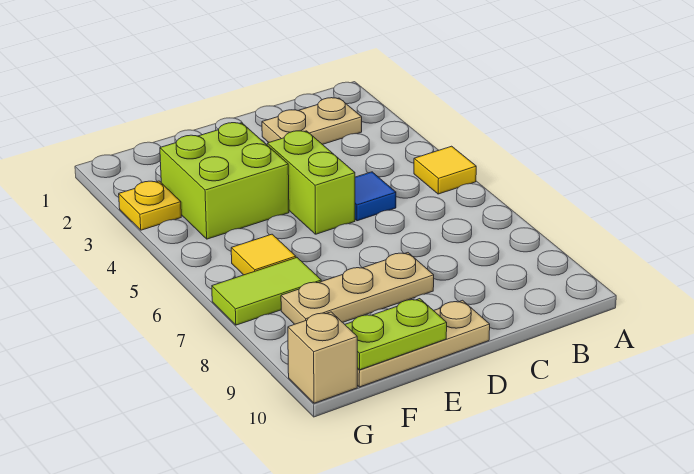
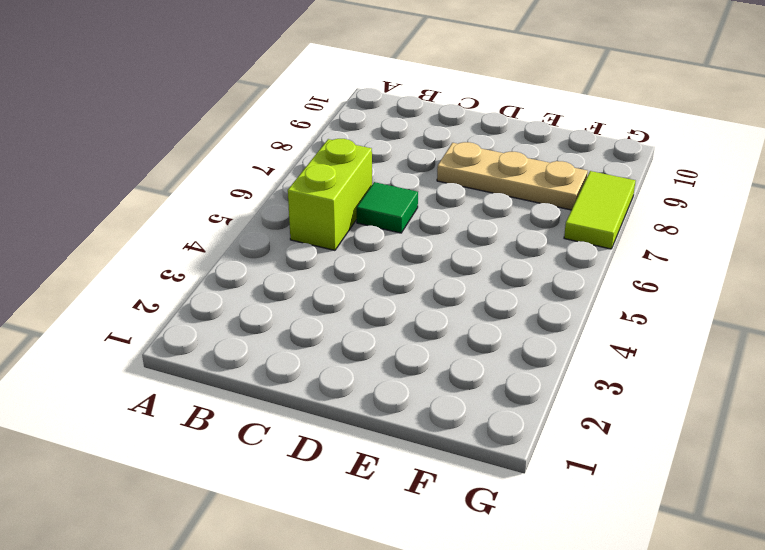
lime brick B5:B6 level 1 -> lime brick D4:D5 level 1
green tile C6 level 1 -> none
lime tile G7:G8 level 1 -> lime tile F7:G7 level 1
none -> yellow tile A5 level 1
none -> tan plate B2:C2 level 1
none -> blue tile C5 level 1

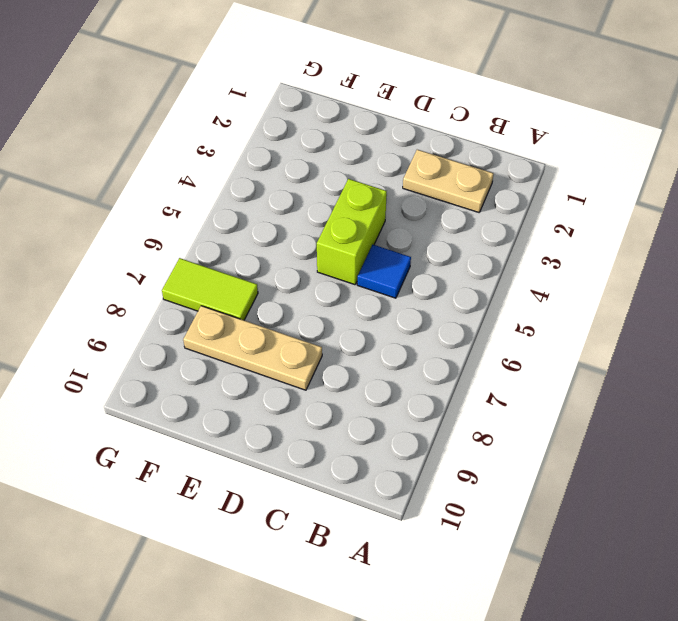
none -> yellow tile A5 level 1
none -> tan plate D10:F10 level 1
none -> lime brick E3:F4 level 1

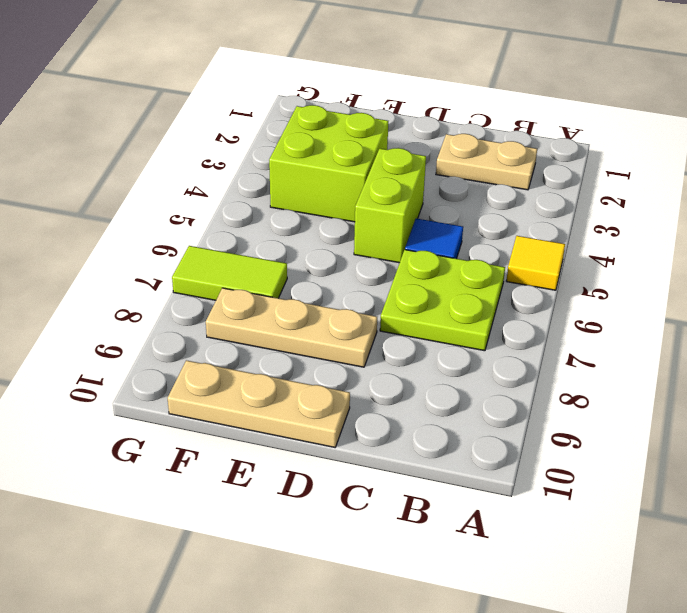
lime plate B6:C7 level 1 -> none
none -> yellow tile F6 level 1
none -> yellow plate G3 level 1
none -> tan brick G10 level 1

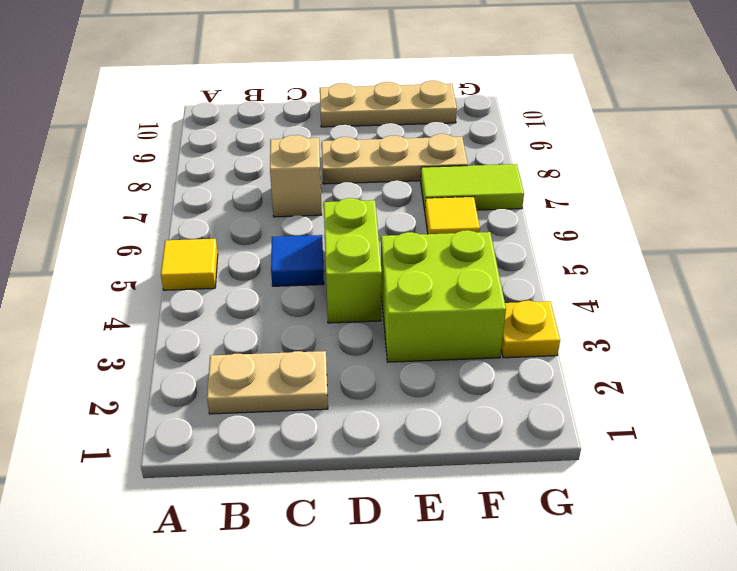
tan brick C7 level 1 -> tan brick G10 level 1
none -> lime plate E10:F10 level 2

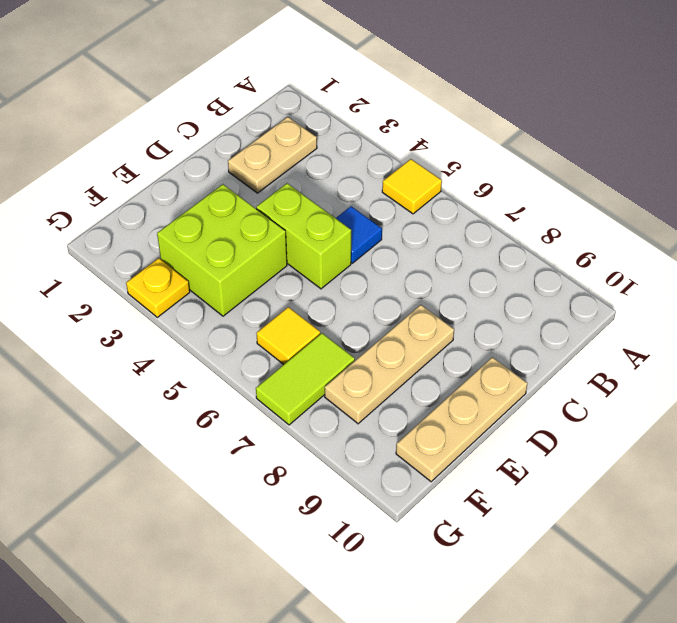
none -> tan brick G10 level 1
none -> lime plate E10:F10 level 2

